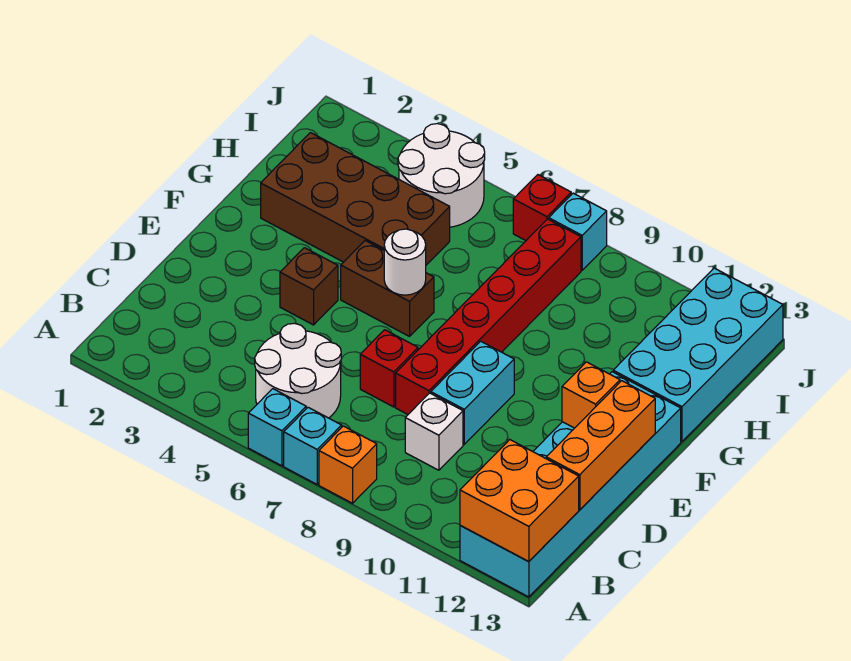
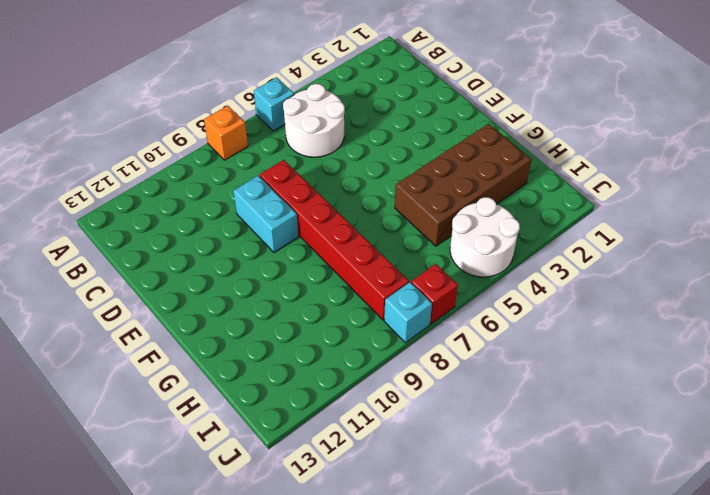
none -> cyan brick A7 level 1
none -> cyan brick A12:F13 level 1
none -> white brick C9 level 1

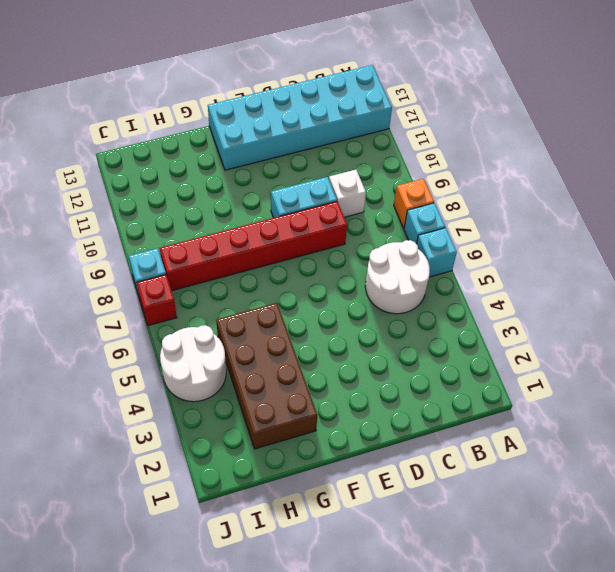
none -> red brick D7 level 1
none -> brown brick E4 level 1
none -> brown brick F5:F6 level 1

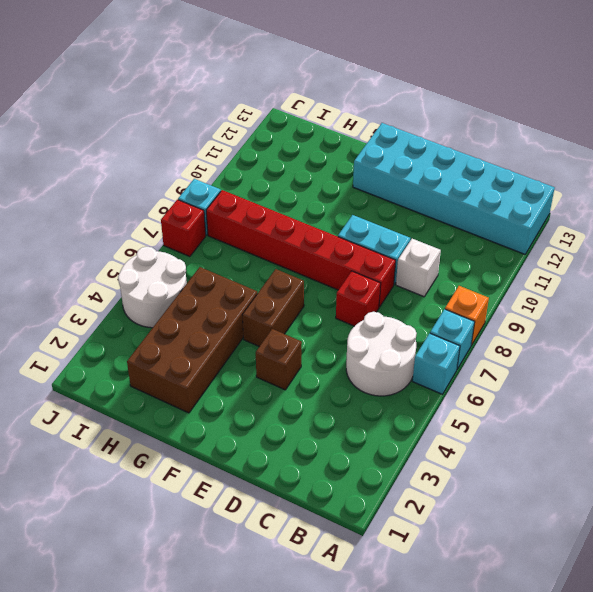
none -> cyan brick G12:J13 level 1
none -> orange brick A12:B13 level 2
none -> orange brick C13:E13 level 2

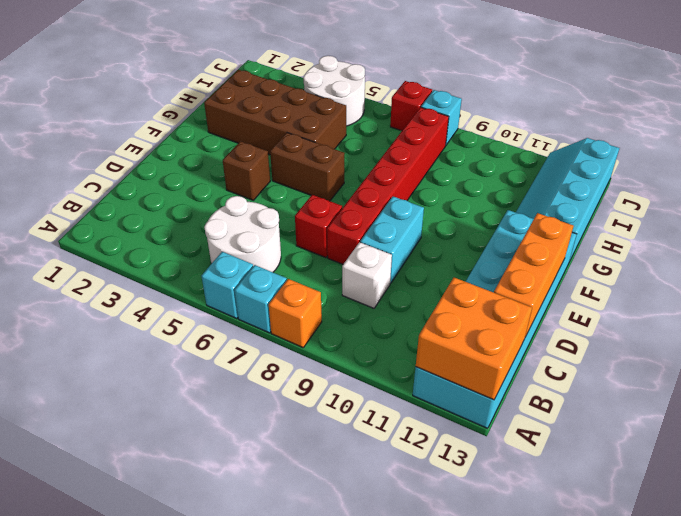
cyan slope G12:J13 level 1 top 13 -> cyan brick G12:J13 level 1
none -> orange brick E12 level 2
none -> white round brick F6 level 2

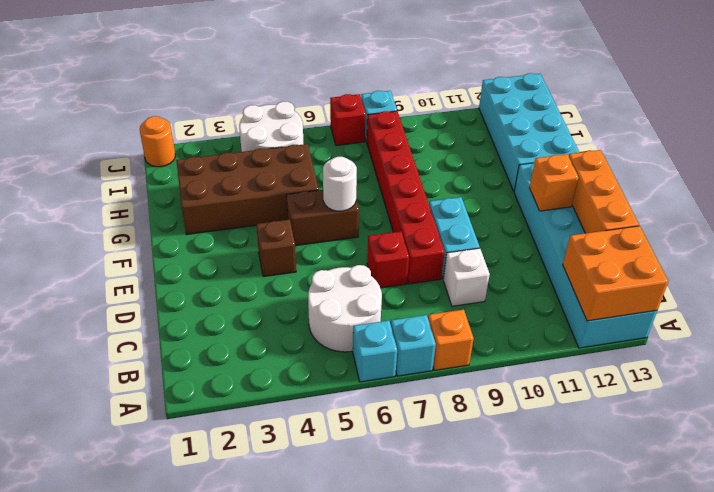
orange round brick J1 level 1 -> none

